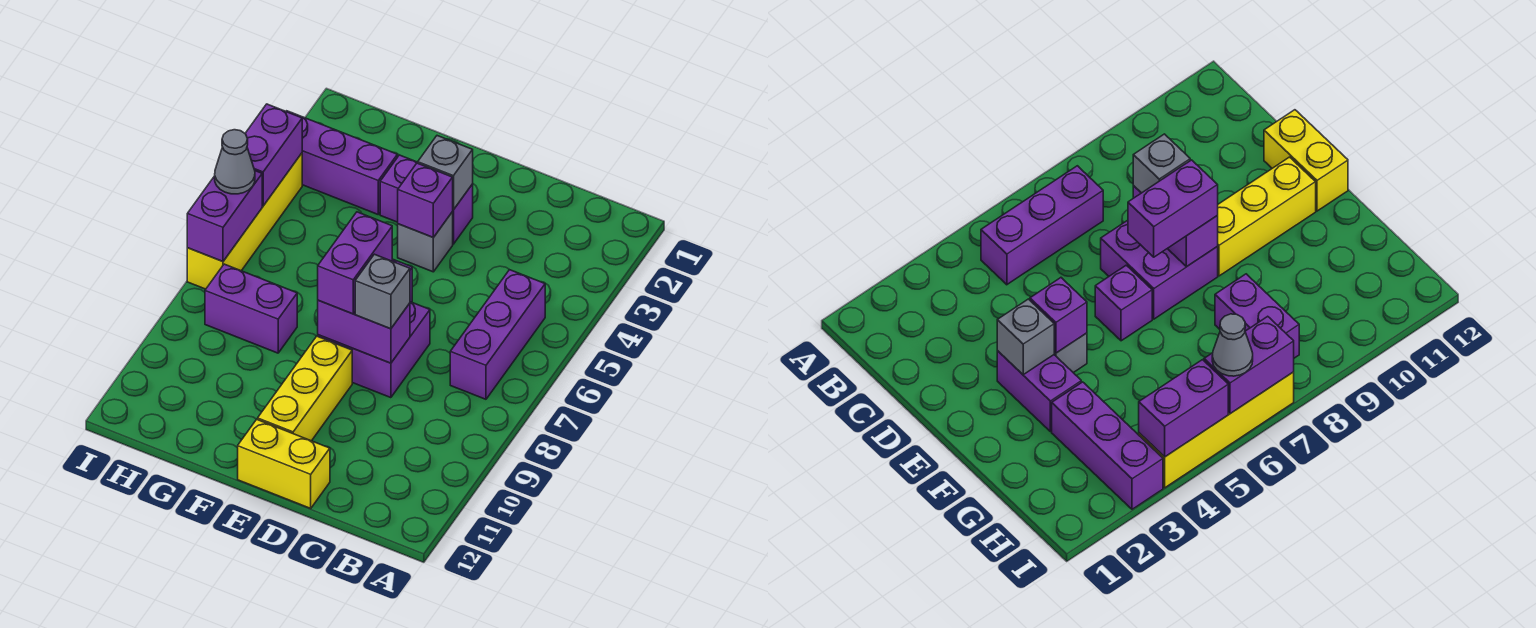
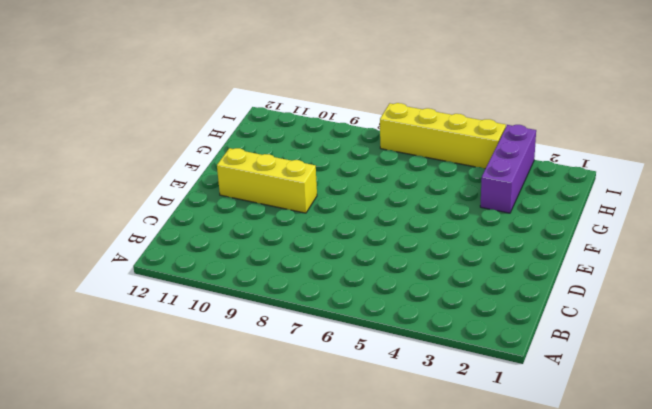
none -> purple brick B5:B7 level 1
none -> purple brick D7:E8 level 1
none -> yellow brick D12:E12 level 1

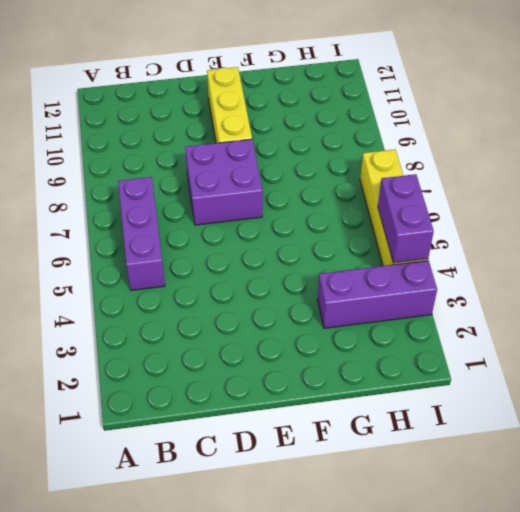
none -> yellow brick D12:E12 level 1
none -> purple brick E3:F3 level 1
none -> grey brick E4 level 1

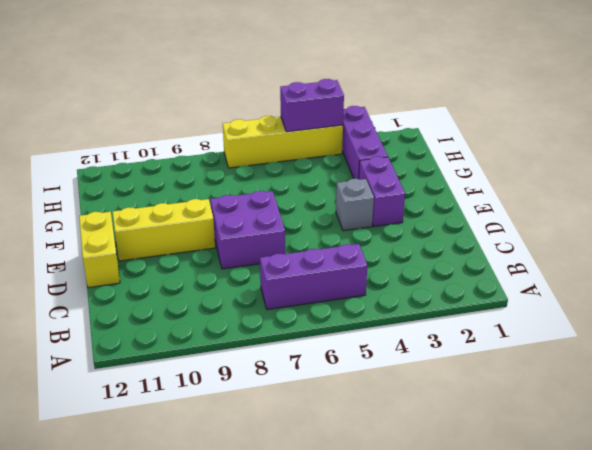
none -> purple brick E6 level 1
none -> purple brick G8:H8 level 1
none -> purple brick D8:E8 level 2

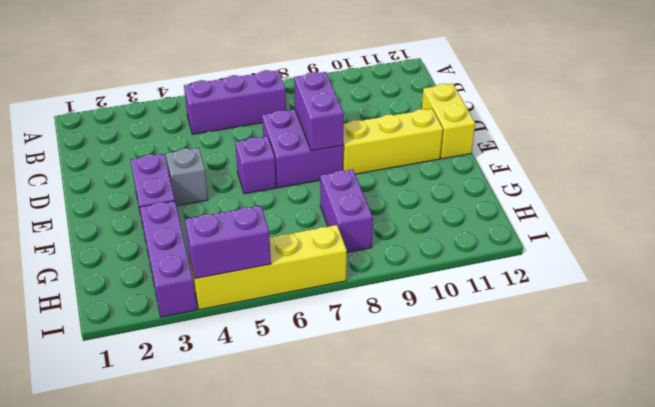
none -> grey brick E3 level 2
none -> purple brick E4 level 2
none -> purple brick I6:I7 level 2

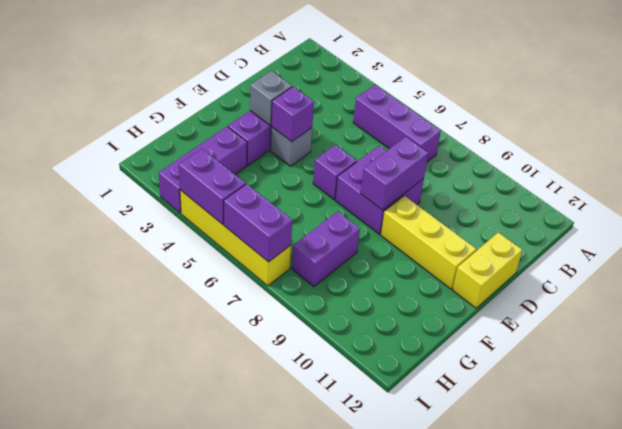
none -> grey brick D8 level 3
none -> purple brick E7:E8 level 3
none -> grey cone I6 level 3

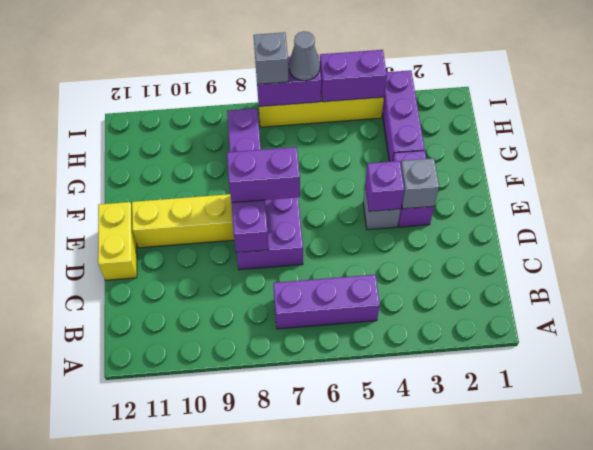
grey brick I7 level 3 -> grey brick D8 level 3
none -> purple brick E6 level 1

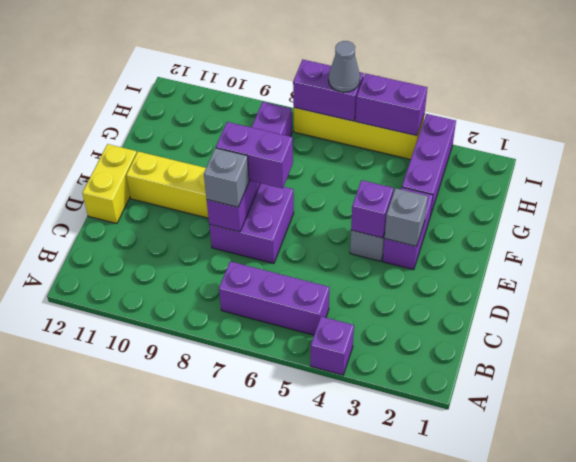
purple brick A4 level 1 -> purple brick E6 level 1

